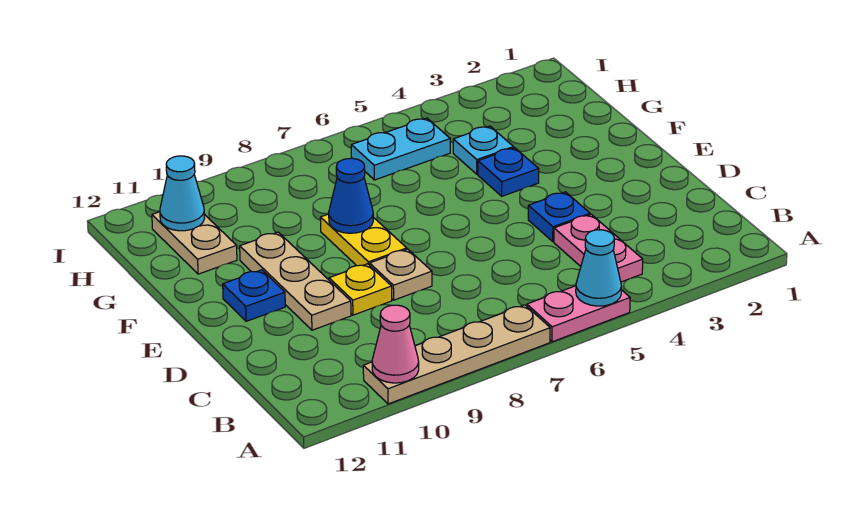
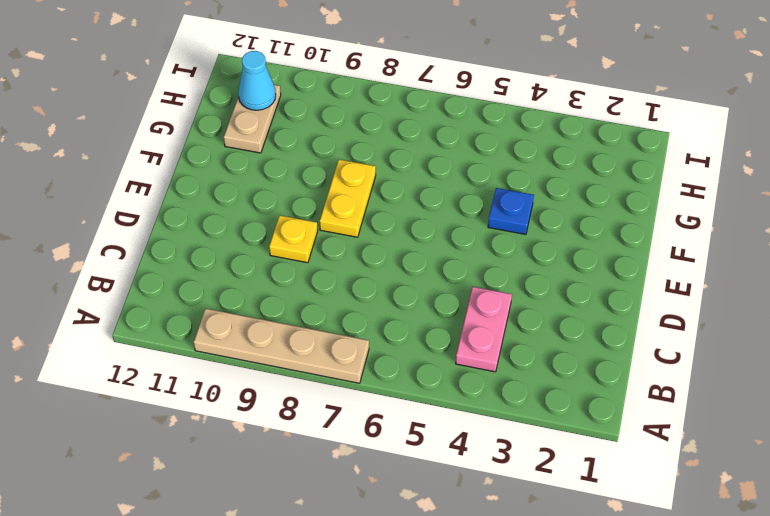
none -> pink plate A5:A6 level 1
none -> blue plate D4 level 1
none -> tan plate D8 level 1

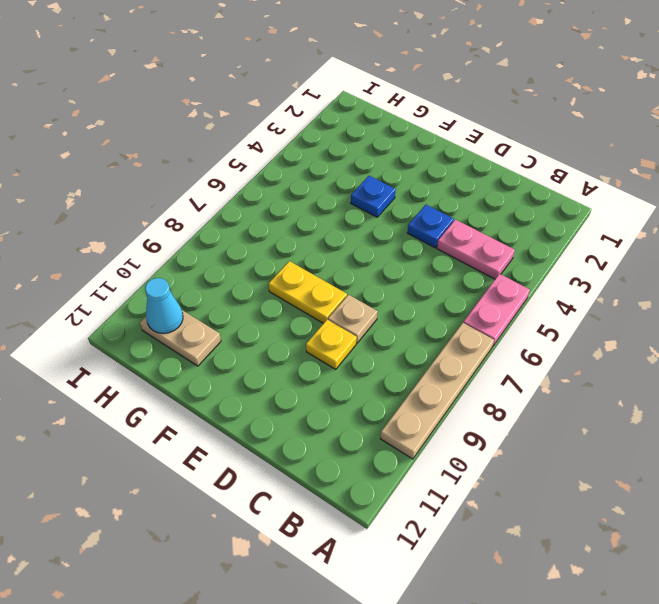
none -> tan plate D10:F10 level 1
none -> blue plate E11 level 1
none -> cyan plate G4 level 1

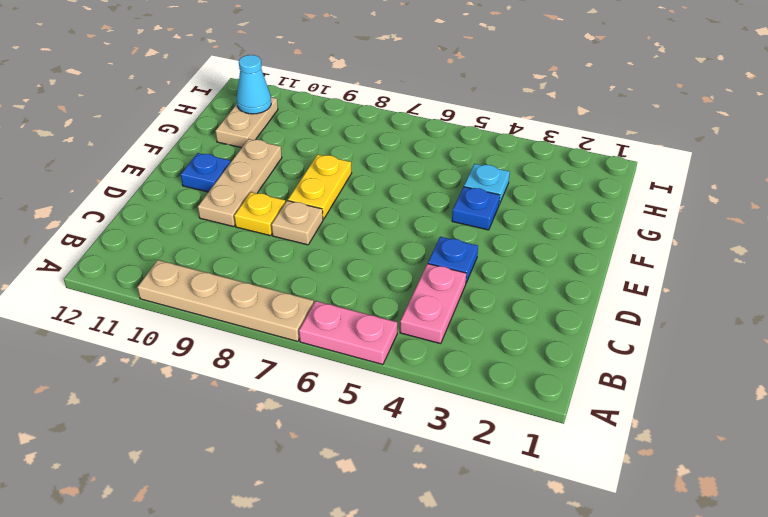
none -> cyan plate H5:H6 level 1
none -> cyan cone A5 level 2
none -> pink cone A10 level 2

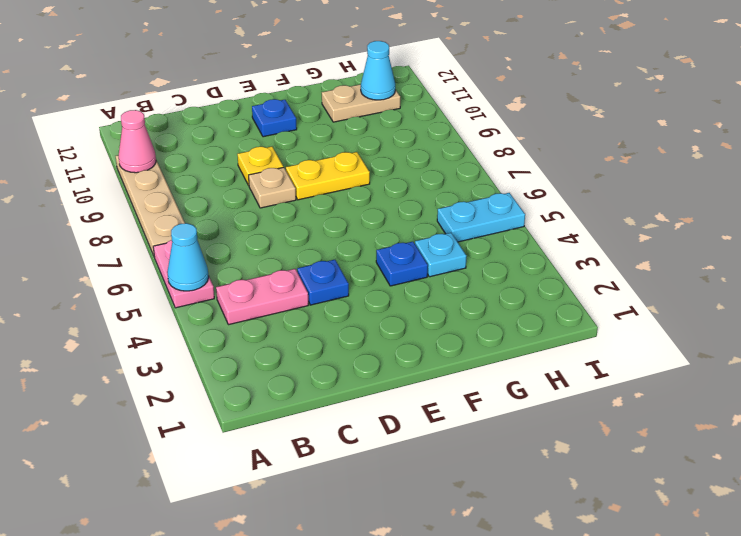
cyan plate H5:I5 level 1 -> cyan plate H5:H6 level 1
none -> tan plate D10:F10 level 1
none -> blue cone F8 level 2

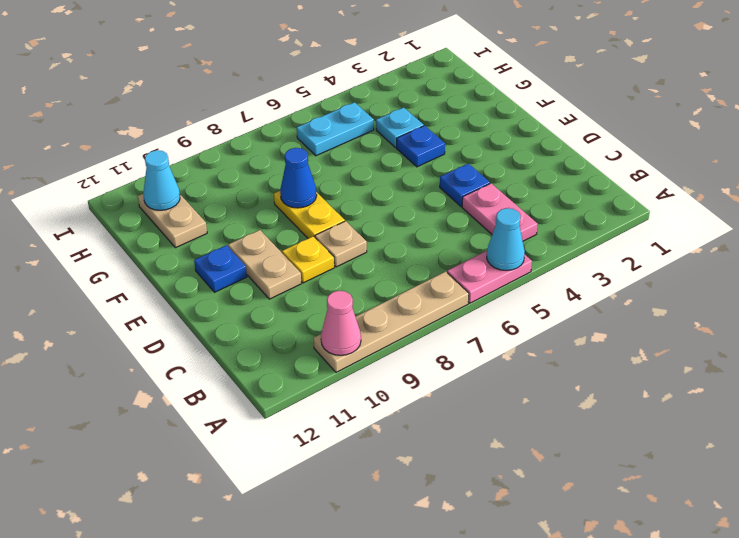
tan plate D10:E10 level 1 -> tan plate D10:F10 level 1

